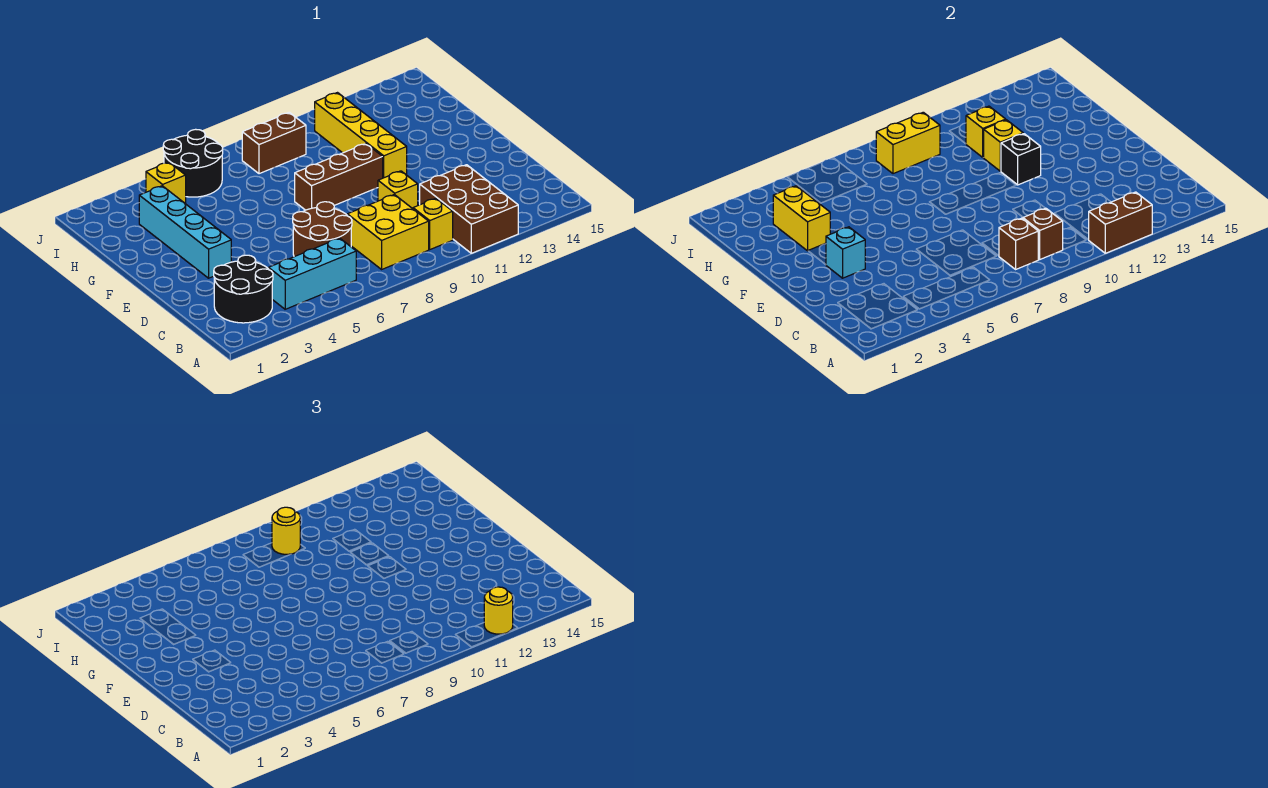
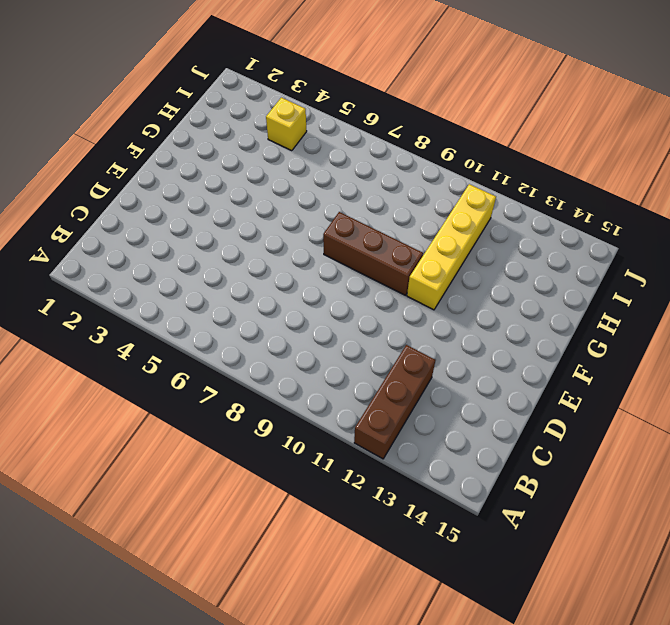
brown brick A12:C12 level 1 -> brown brick A11:C12 level 1
none -> black round brick B2:C3 level 1
none -> cyan brick B4:B6 level 1
none -> yellow brick B8:C9 level 1

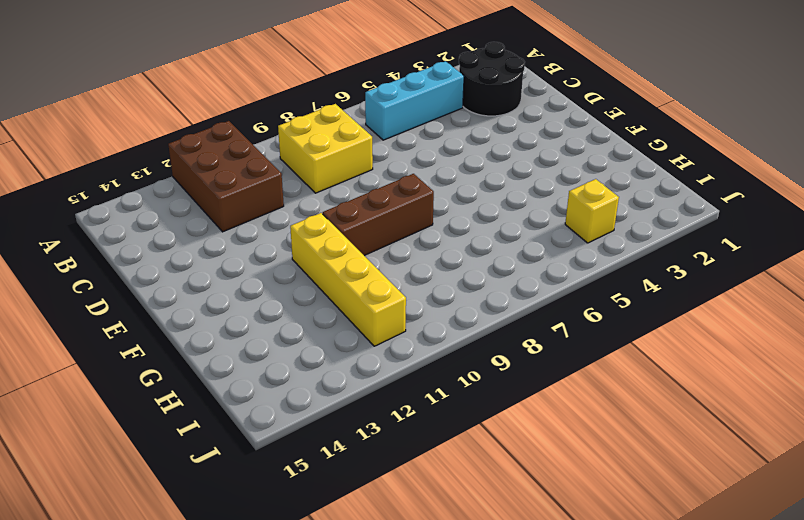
none -> yellow brick B10 level 1
none -> brown round brick C6:D7 level 1
none -> yellow brick D10 level 1

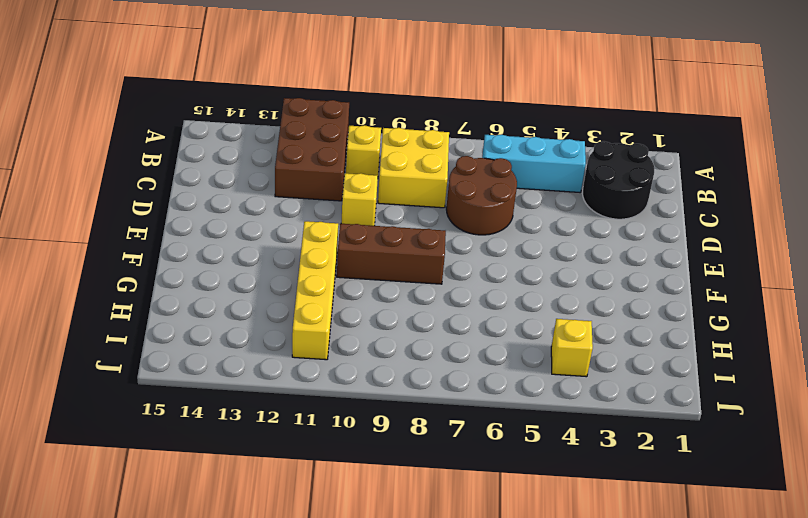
none -> cyan brick E3:H3 level 1
none -> black round brick I5:J6 level 1
none -> brown brick I8:I9 level 1

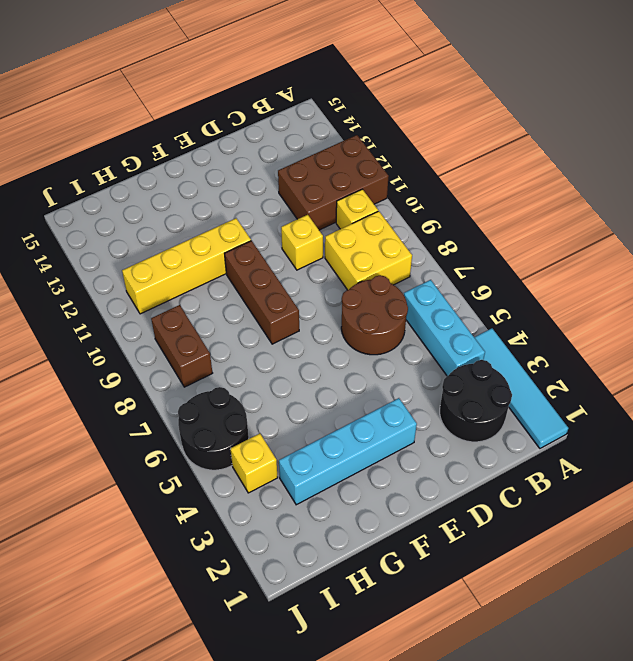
cyan tile A1:A4 level 1 -> none
none -> brown brick A11:A12 level 2
none -> brown brick B8 level 2
none -> brown brick B9 level 2

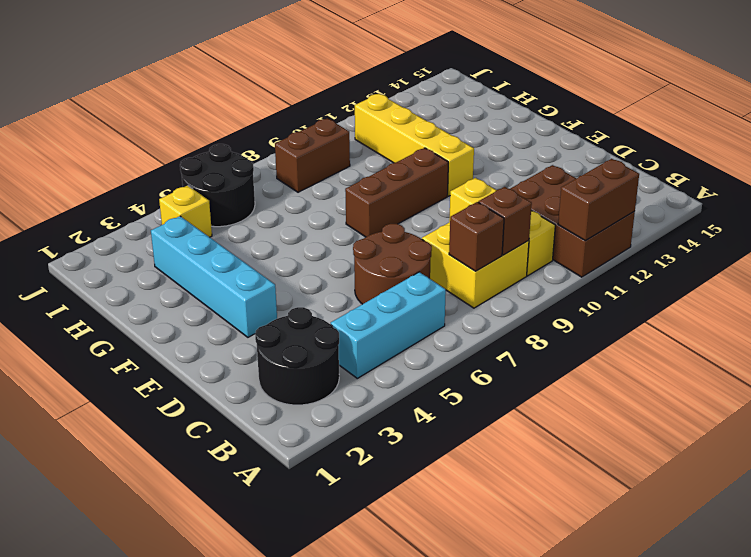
none -> cyan brick E3 level 2
none -> black brick F11 level 2
none -> yellow brick G3:H3 level 2

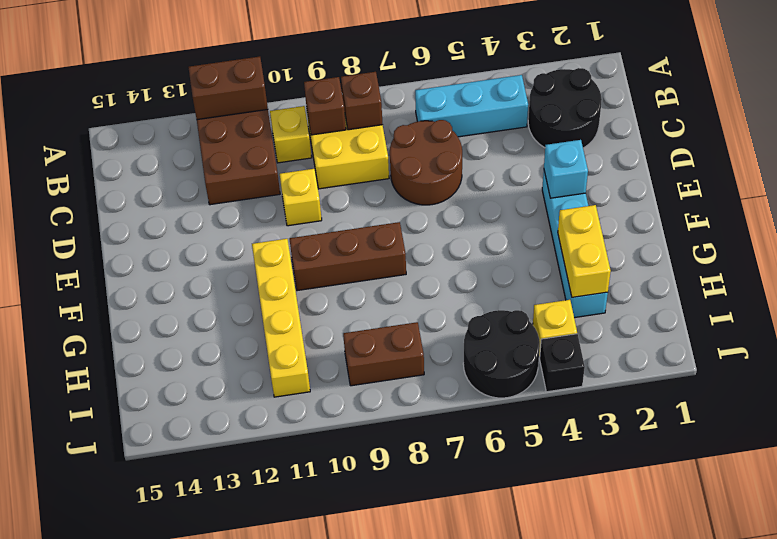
black brick J4 level 1 -> black brick F11 level 2
none -> yellow brick G11 level 2
none -> yellow brick H11 level 2
none -> yellow brick I8:I9 level 2

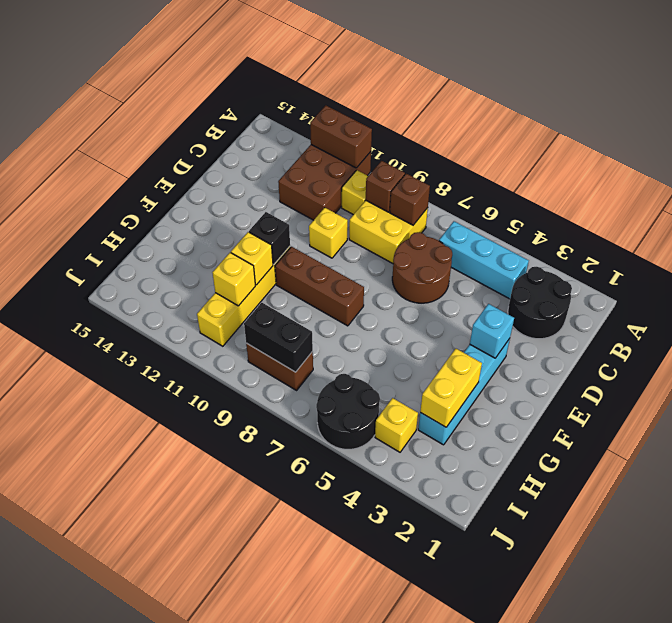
black brick I8:I9 level 2 -> yellow brick I8:I9 level 2
none -> yellow round brick A12 level 3
none -> yellow round brick I9 level 3

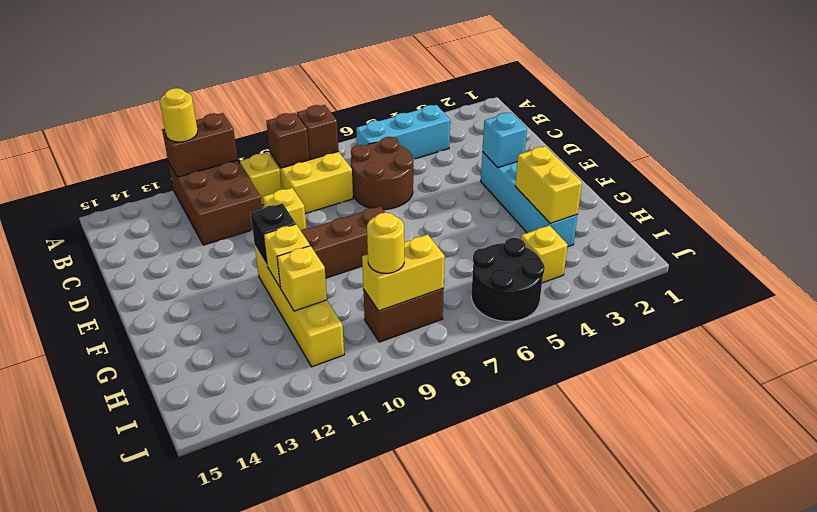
none -> black round brick B2:C3 level 1

